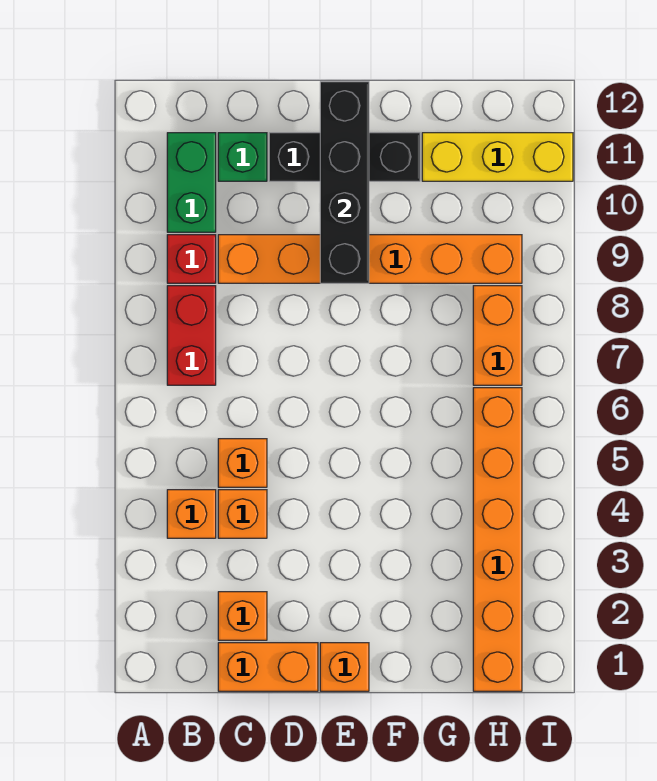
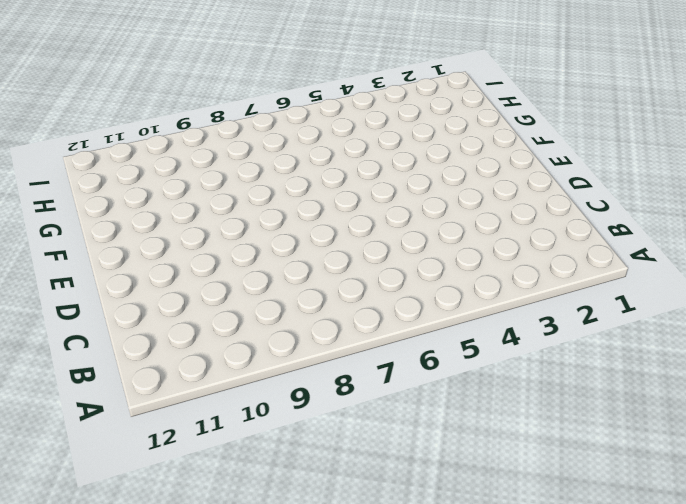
none -> orange brick B4 level 1
none -> red brick B7:B8 level 1
none -> red brick B9 level 1

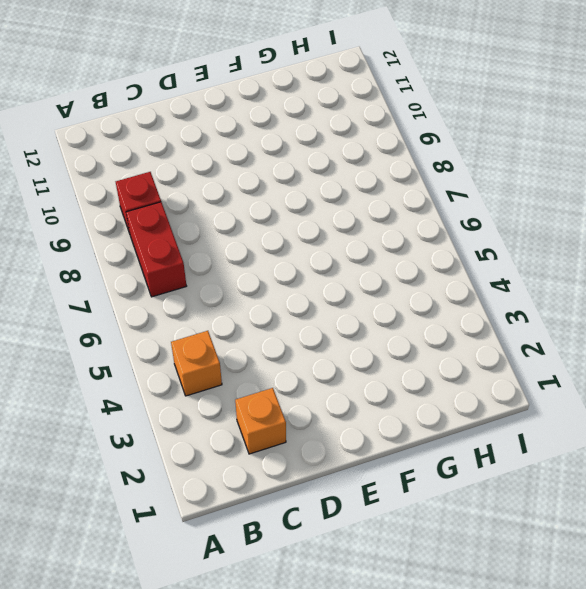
none -> green brick B10:B11 level 1
none -> orange brick C1:D1 level 1
none -> orange brick C4 level 1

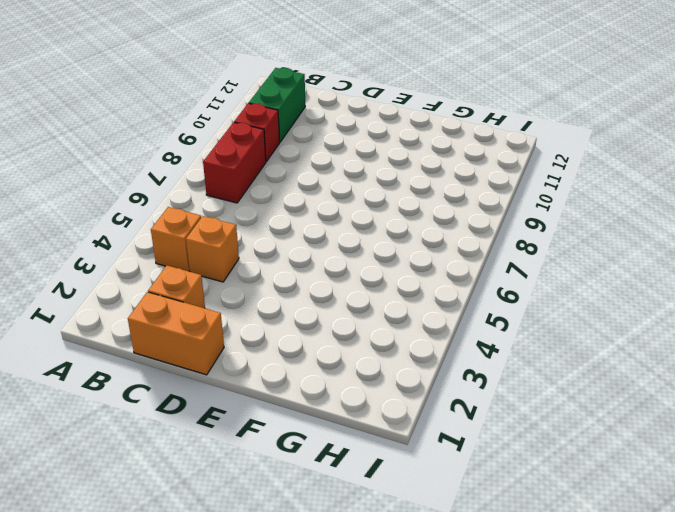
none -> orange brick C5 level 1
none -> orange brick C9:H9 level 1
none -> green brick C11 level 1

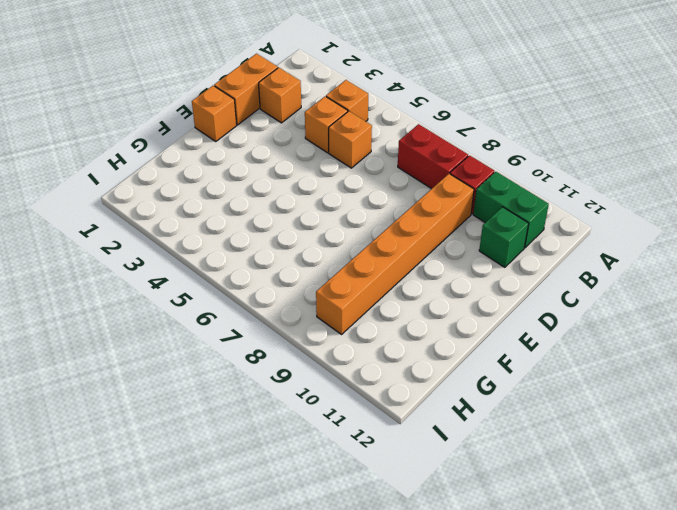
none -> black brick D11:F11 level 1
none -> yellow brick G11:I11 level 1
none -> orange brick H1:H6 level 1

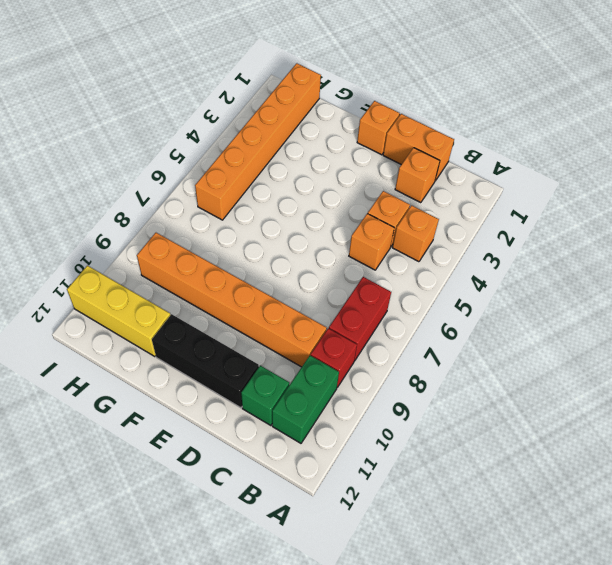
none -> orange brick H7:H8 level 1
none -> black brick E9:E12 level 2

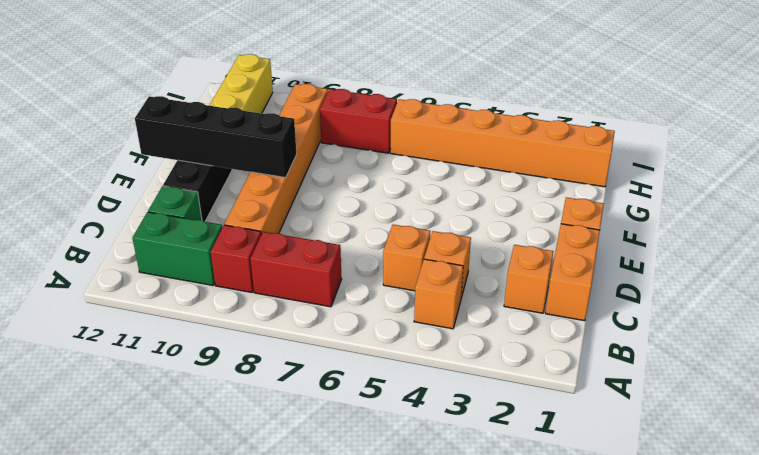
red brick H7:H8 level 1 -> orange brick H7:H8 level 1

